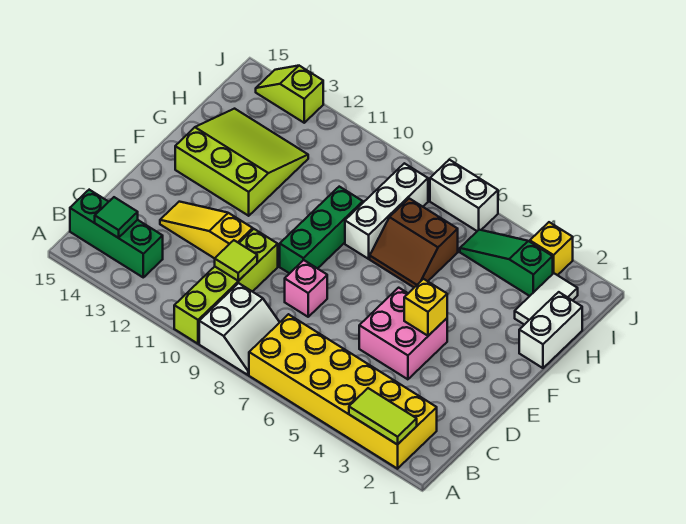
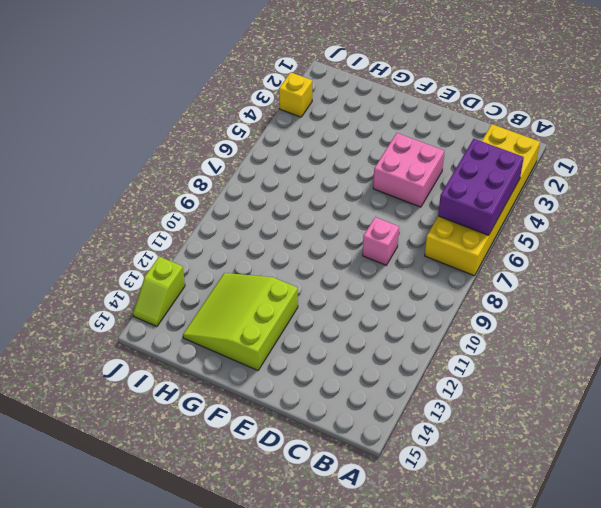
purple brick A4:B6 level 2 -> none
none -> white slope A8:B9 level 1 top 9
none -> lime brick A10:D10 level 1
none -> green brick B13:B15 level 1

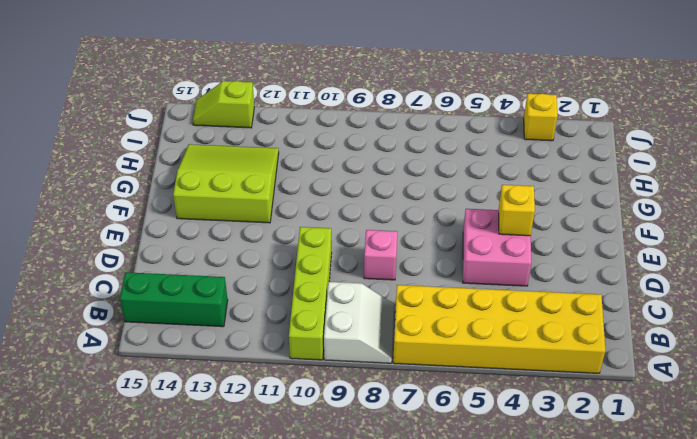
none -> yellow slope D11:D13 level 1 top 11
none -> green brick E9:G9 level 1
none -> white brick G1:H1 level 1

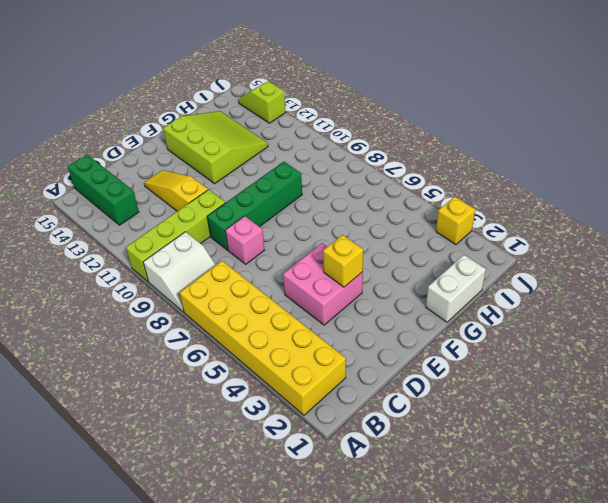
green brick D9:G9 level 1 -> green brick E9:G9 level 1
none -> brown slope G6:H7 level 1 top H
none -> white brick G8:I8 level 1
none -> white tile H2:I2 level 1

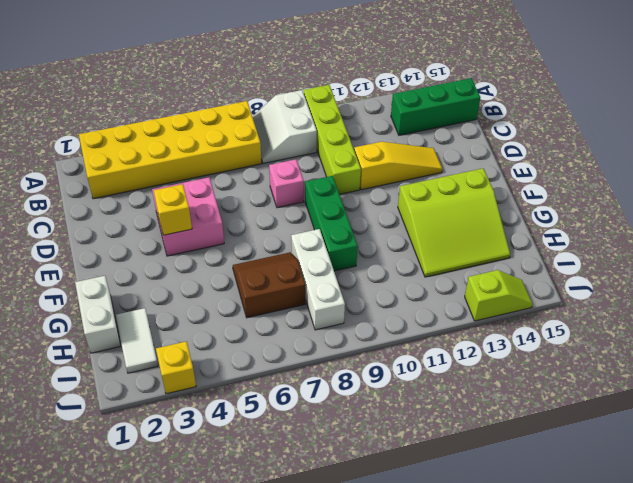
none -> green slope I3:I5 level 1 top 3
none -> white brick J6:J7 level 1
none -> lime tile A2:A3 level 2

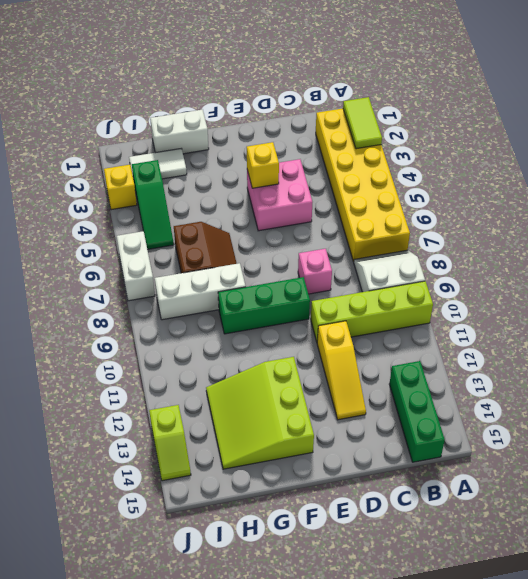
none -> green tile B14 level 2
none -> lime tile C10 level 2

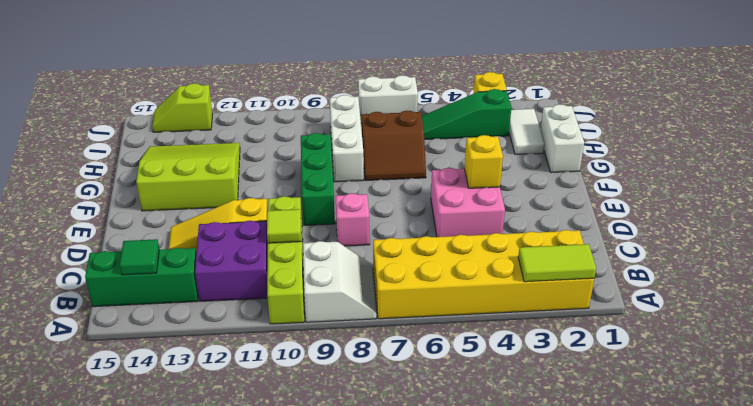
purple brick B11:C12 level 1 -> none

